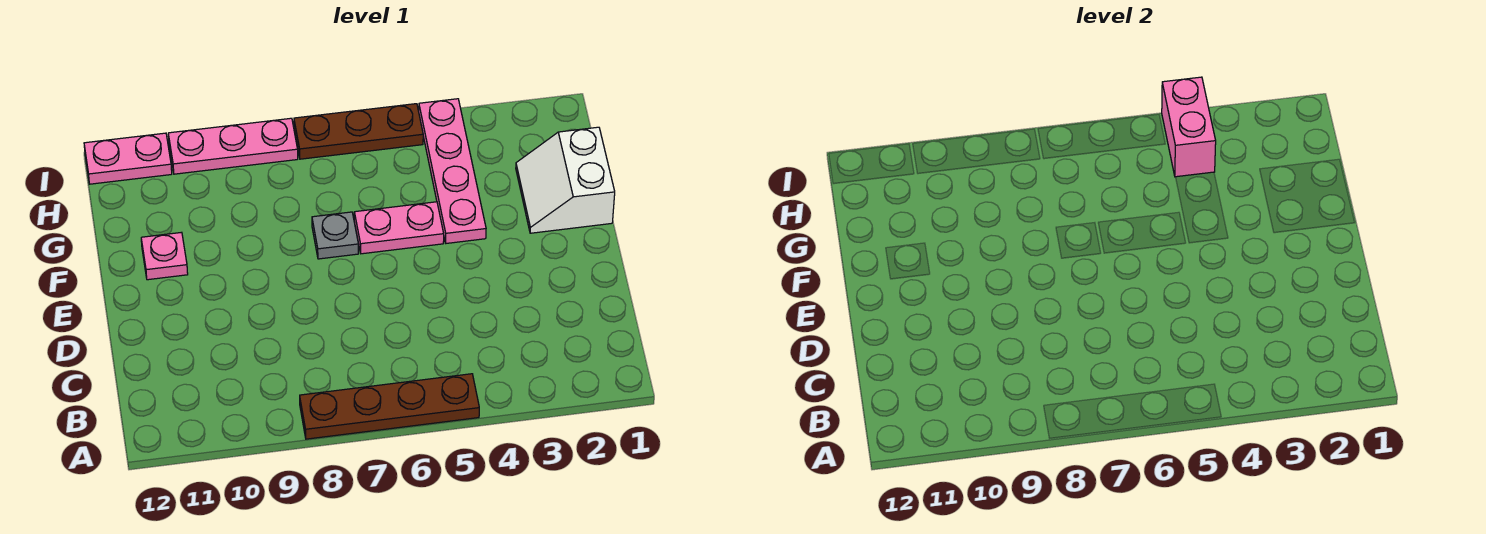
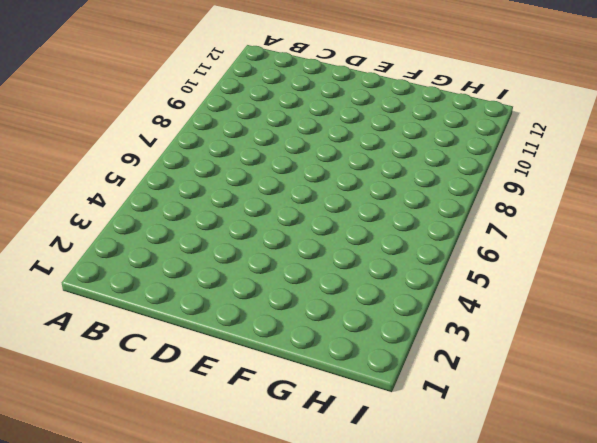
none -> brown plate A5:A8 level 1
none -> white slope F1:G2 level 1 top 1

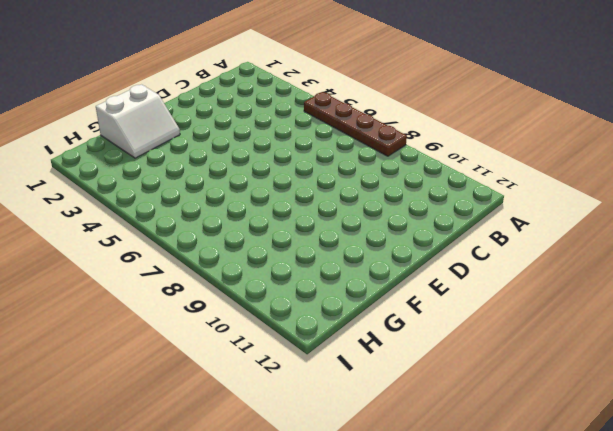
none -> pink plate F4:I4 level 1
none -> pink plate F5:F6 level 1

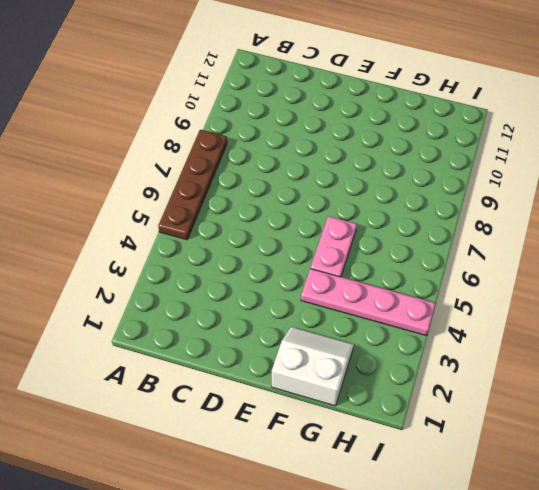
none -> grey plate F7 level 1
none -> pink plate F11 level 1

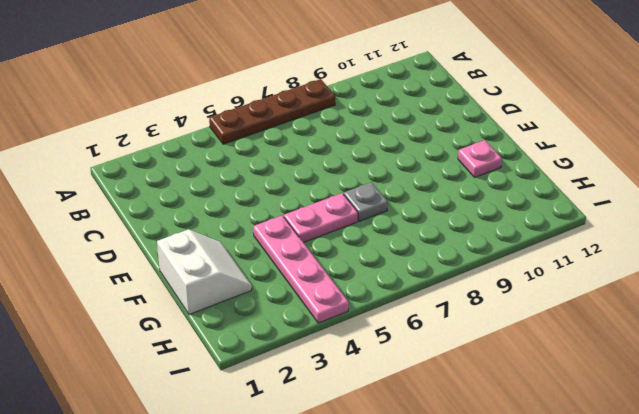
none -> brown plate I5:I7 level 1
none -> pink plate I8:I10 level 1

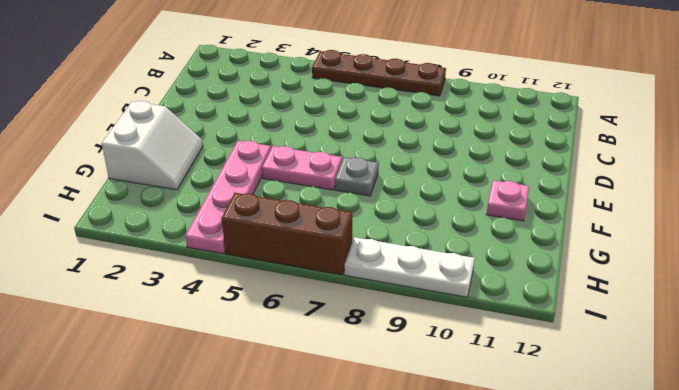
brown brick I5:I7 level 1 -> brown plate I5:I7 level 1
white plate I8:I10 level 1 -> pink plate I8:I10 level 1
none -> pink plate I11:I12 level 1
none -> pink brick H4:I4 level 2

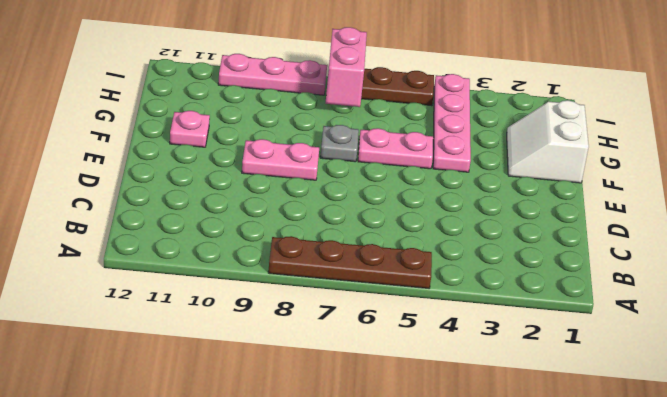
pink plate E8:E9 level 1 -> pink plate I11:I12 level 1
pink brick H7:I7 level 2 -> pink brick H4:I4 level 2

